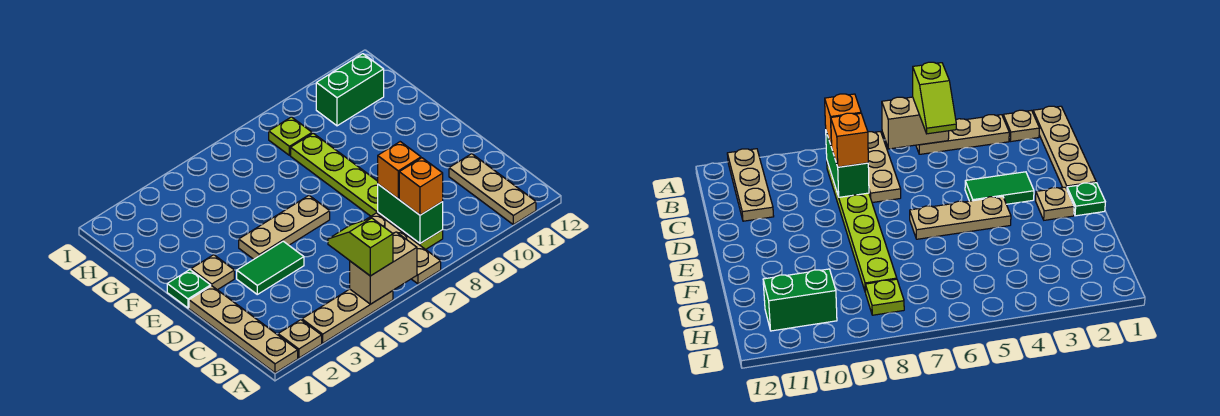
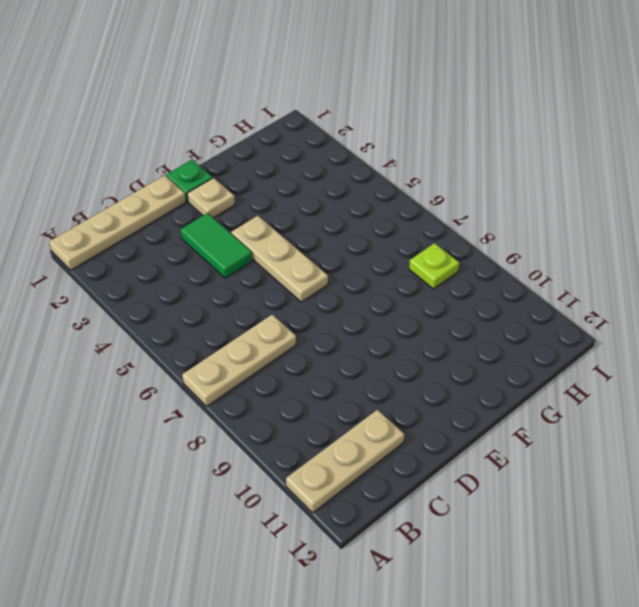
none -> tan plate A2 level 1
none -> tan plate A3:A5 level 1
none -> lime plate B8:G8 level 1

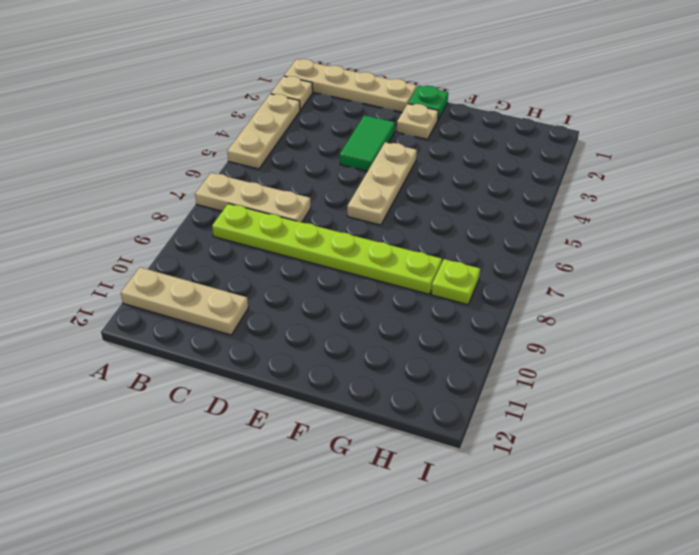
none -> green brick H10:H11 level 1
none -> tan brick A5:A6 level 2
none -> green brick B8:C8 level 2

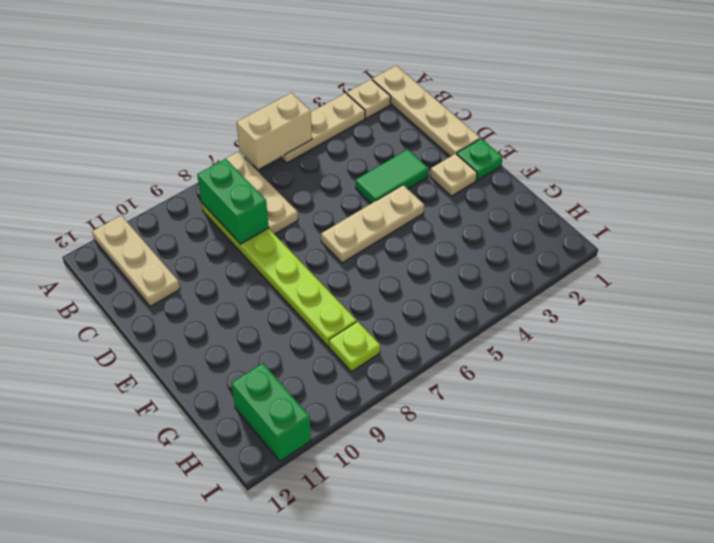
green brick H11:I11 level 1 -> green brick H10:H11 level 1
none -> lime slope A5:B5 level 3 top A
none -> orange brick B8 level 3
none -> orange brick C8 level 3

